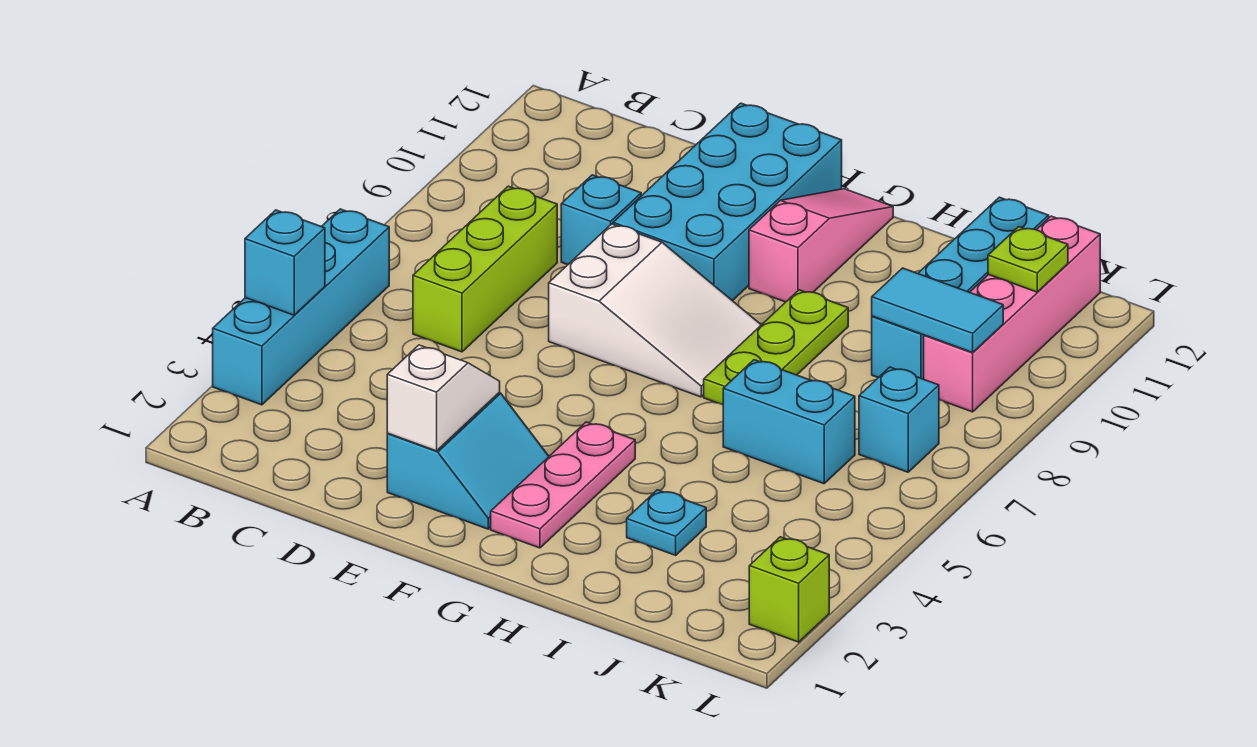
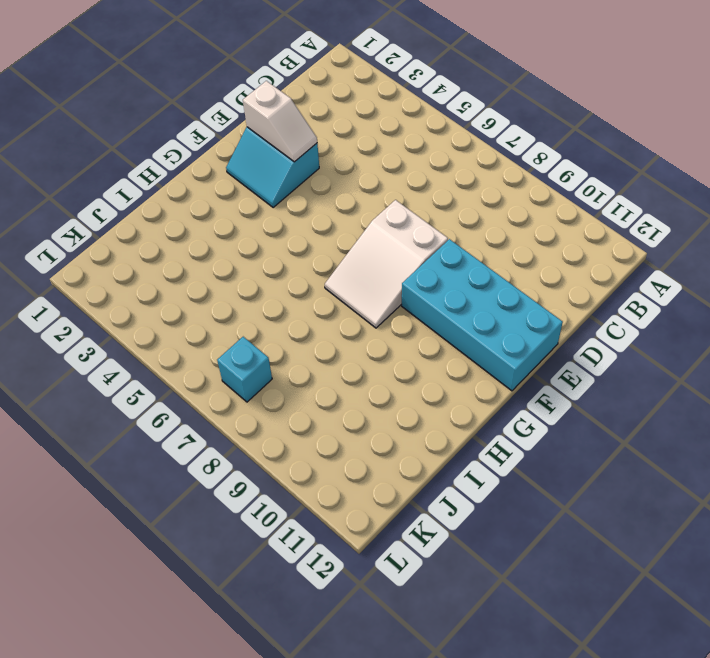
none -> cyan brick A3:A6 level 1
none -> lime brick C6:C8 level 1
none -> cyan brick D9 level 1

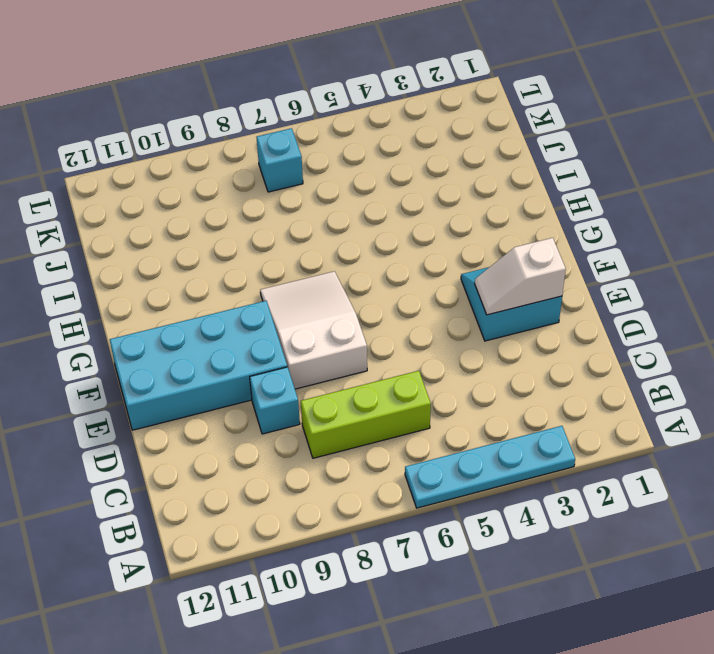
cyan plate A3:A6 level 1 -> cyan brick A3:A6 level 1
none -> pink plate G2:G4 level 1
none -> pink slope G10:G12 level 1 top 10
none -> lime plate H7:H9 level 1

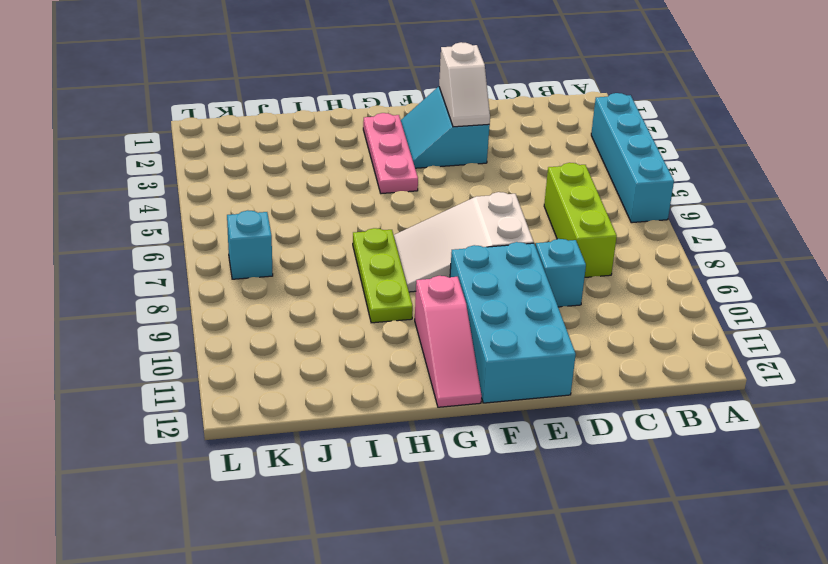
none -> cyan plate I3 level 1
none -> cyan brick I6:J6 level 1
none -> cyan brick J9:J12 level 1

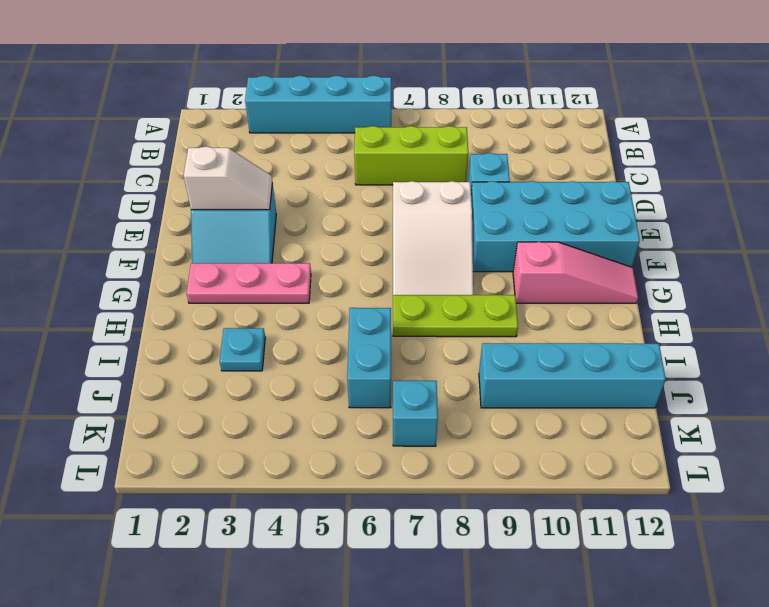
none -> pink brick K9:K12 level 1
none -> lime brick L2 level 1
none -> cyan brick A4 level 2

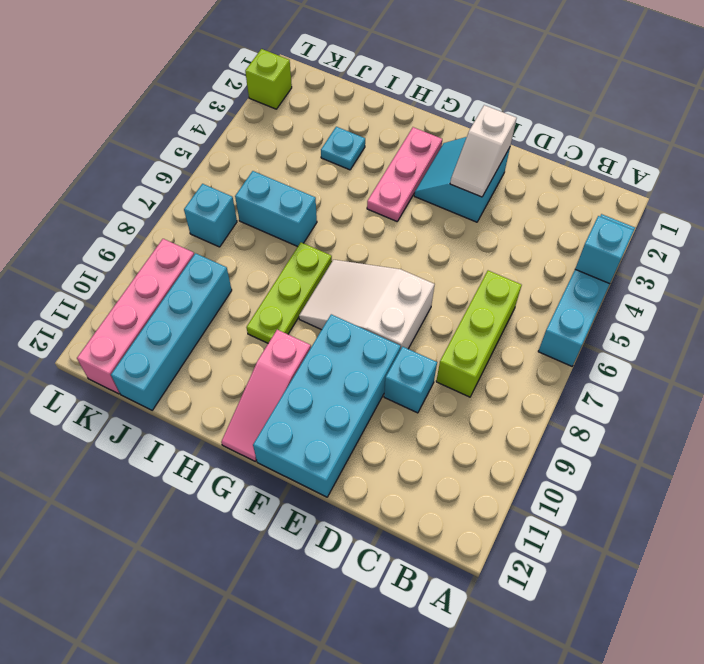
none -> cyan tile J9:K9 level 2
none -> lime plate K11 level 2

